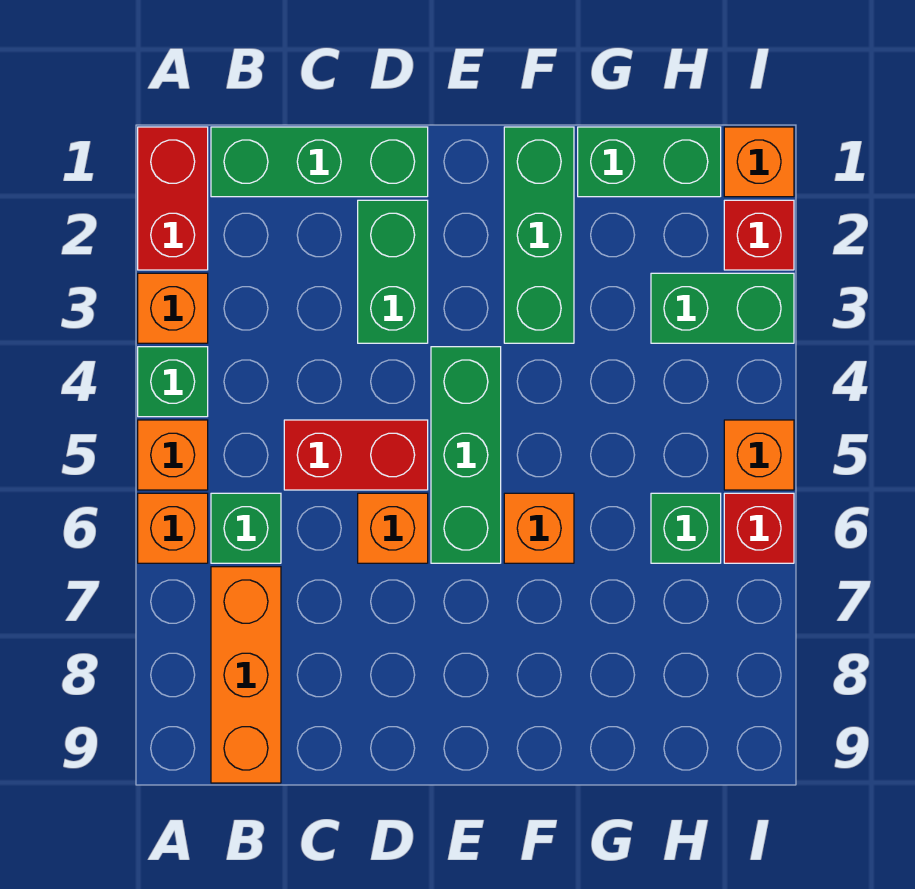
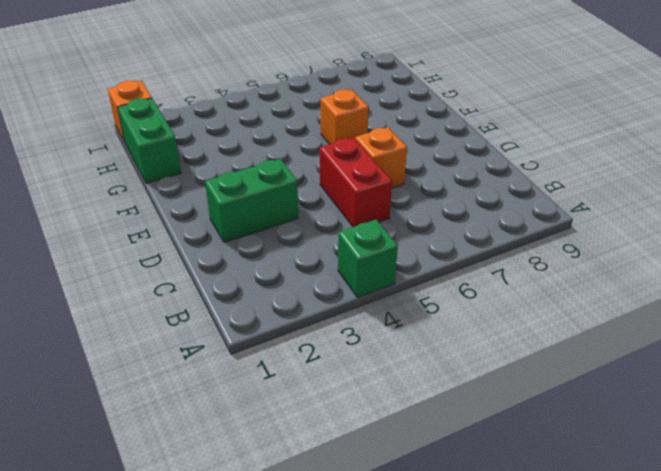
none -> red brick A1:A2 level 1
none -> orange brick A3 level 1
none -> orange brick A5 level 1

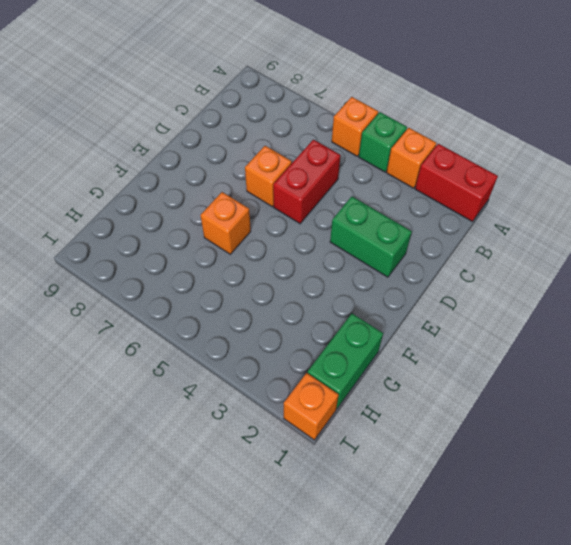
none -> orange brick A6 level 1
none -> green brick B1:D1 level 1
none -> green brick B6 level 1

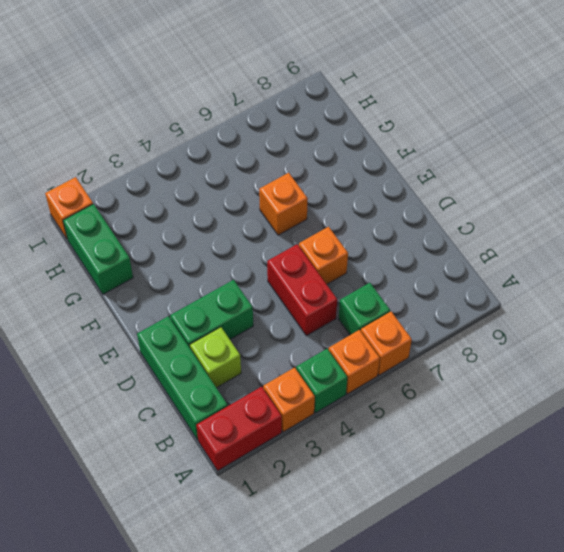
lime brick C2 level 1 -> none
none -> orange brick B7:B9 level 1
none -> green brick E4:E6 level 1
none -> green brick F1:F3 level 1

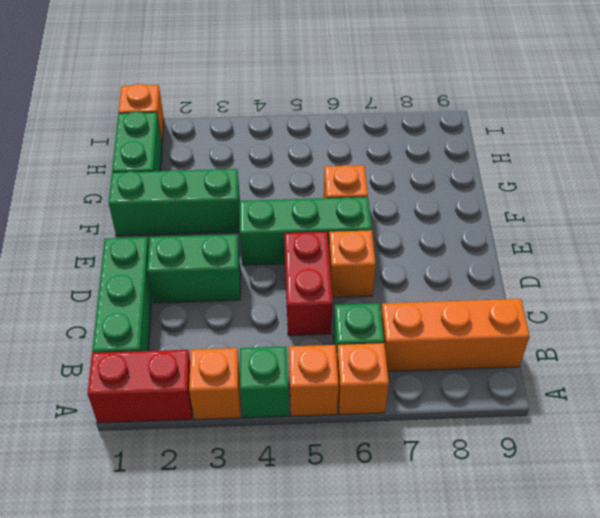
none -> green brick H3:I3 level 1
none -> green brick H6 level 1
none -> red brick I2 level 1

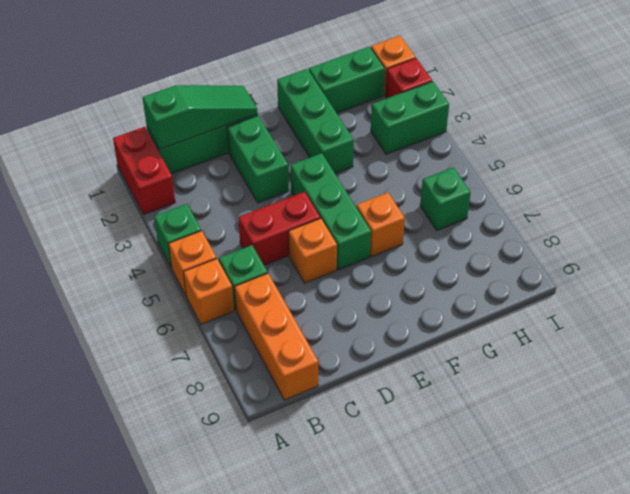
green slope B1:D1 level 2 top B -> none
none -> orange brick A3 level 1
none -> orange brick I5 level 1
none -> red brick I6 level 1

